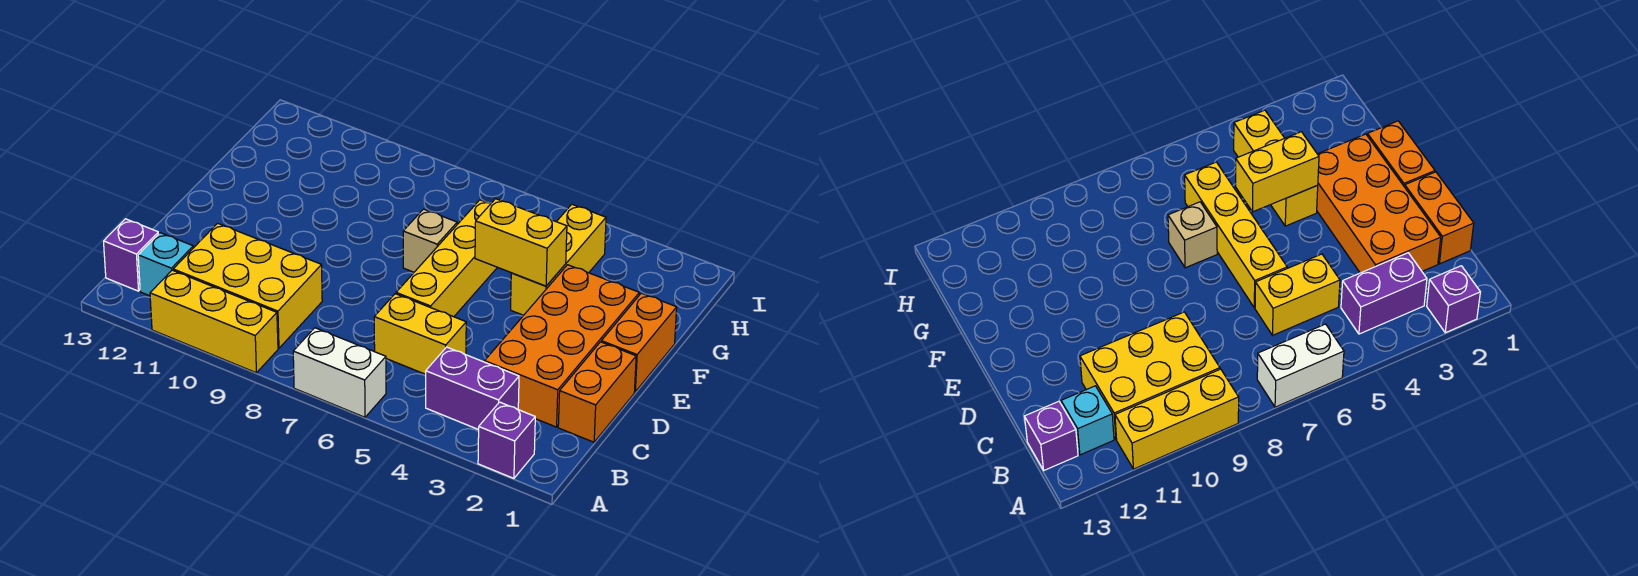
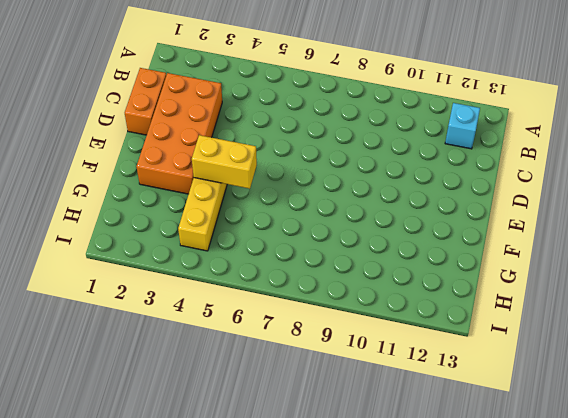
none -> purple brick A2 level 1
none -> white brick A6:A7 level 1
none -> yellow brick A9:A11 level 1

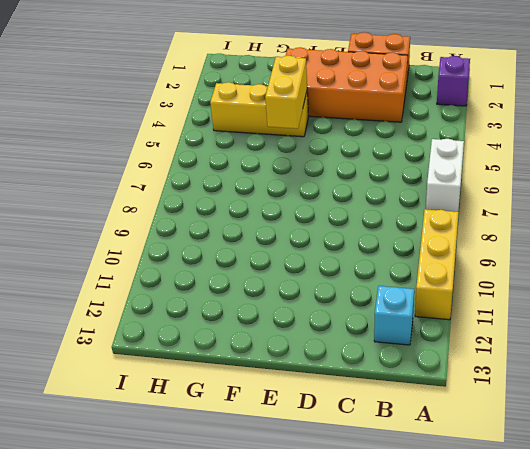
none -> purple brick B3:B4 level 1
none -> yellow brick B9:C11 level 1
none -> purple brick B13 level 1

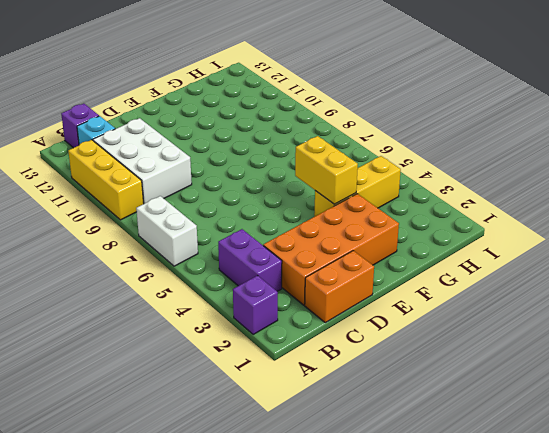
white brick B9:C11 level 1 -> yellow brick B9:C11 level 1
none -> yellow brick C5:C6 level 1
none -> yellow brick D6:G6 level 1
none -> orange brick E1:F1 level 1

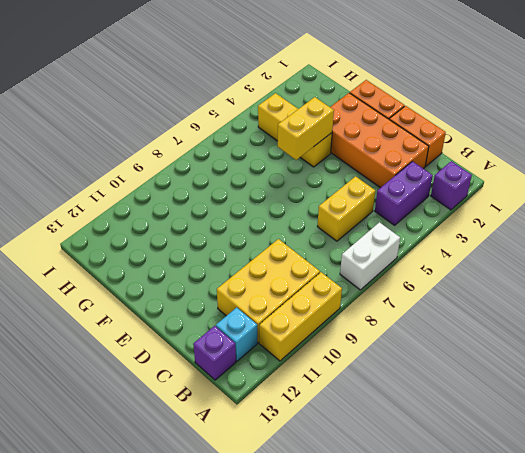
none -> yellow brick D6:G6 level 1
none -> tan brick F7 level 1

